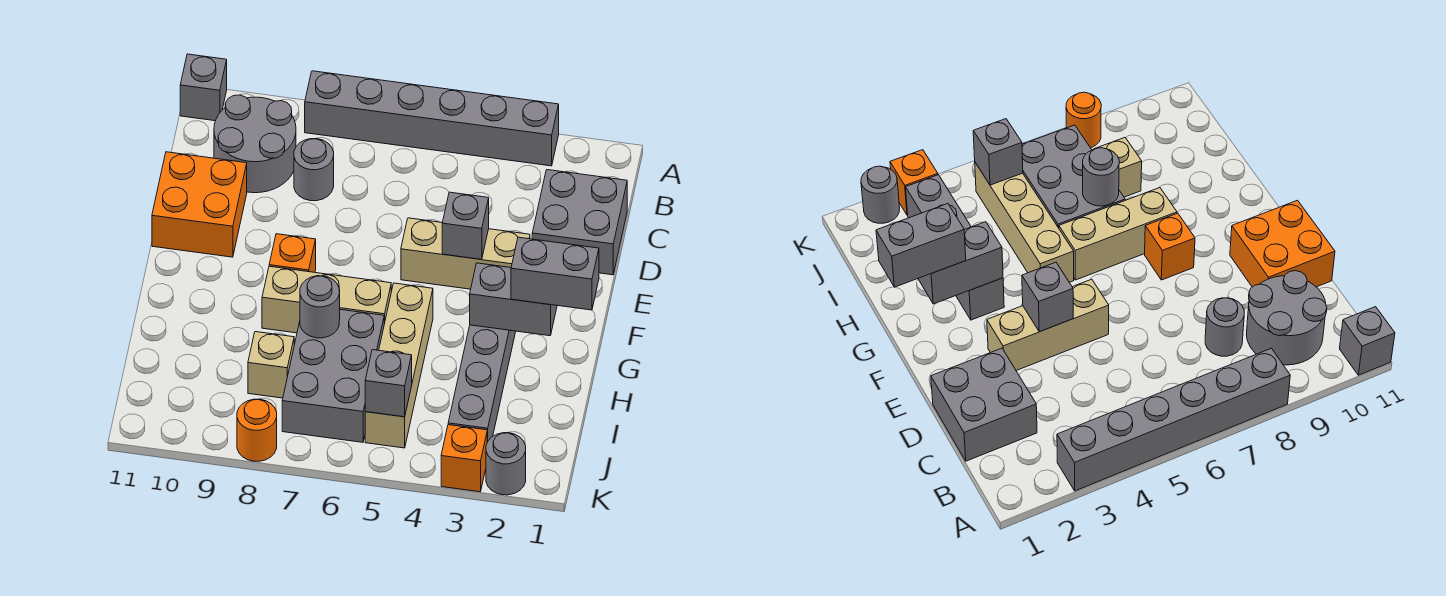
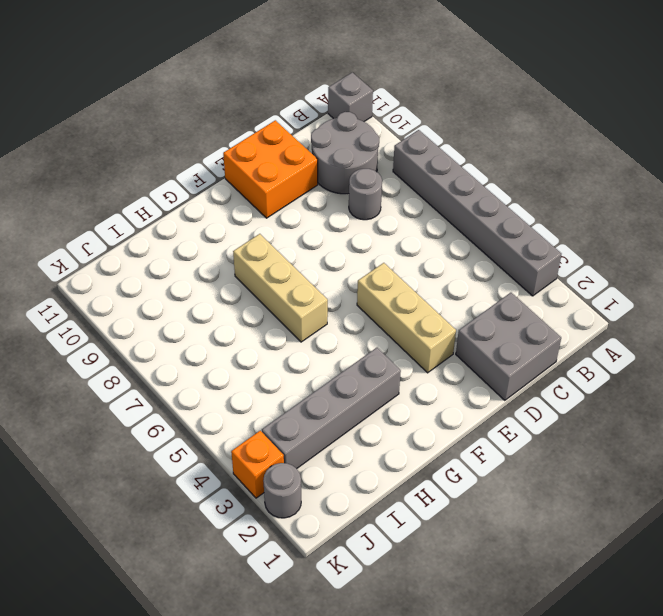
none -> orange brick F8 level 1
none -> tan brick G5:J5 level 1
none -> grey brick H6:J7 level 1

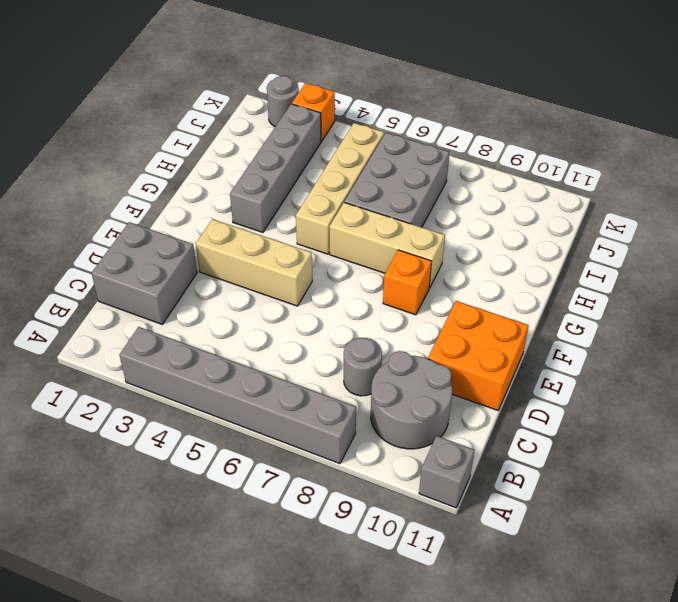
none -> tan brick I8 level 1
none -> orange round brick K8 level 1
none -> grey brick E4 level 2

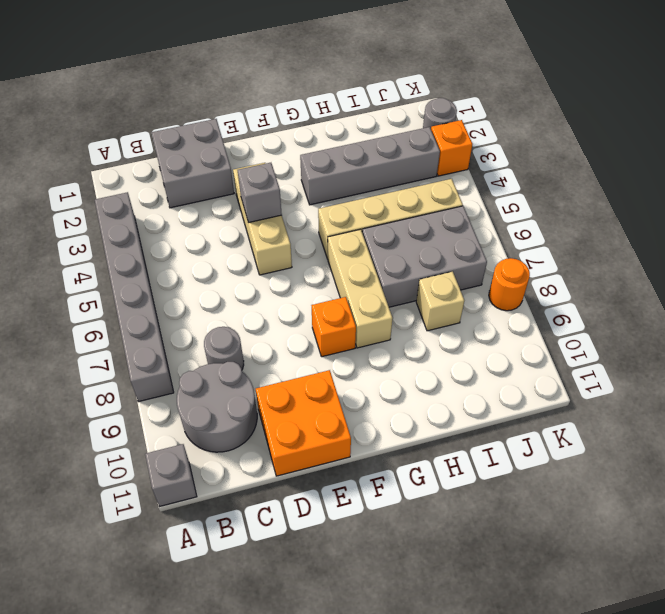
none -> grey brick G2:G3 level 2
none -> grey round brick H7 level 2
none -> grey brick J5 level 2

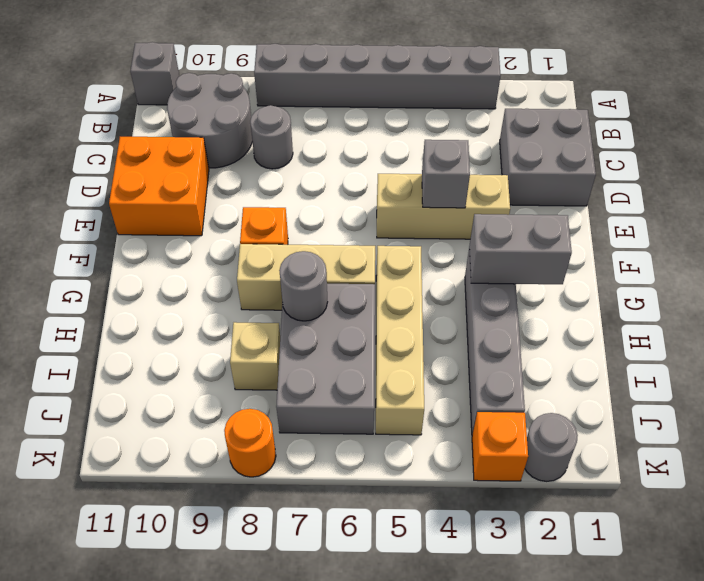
none -> grey brick J5 level 2
none -> grey brick G1:G2 level 3

